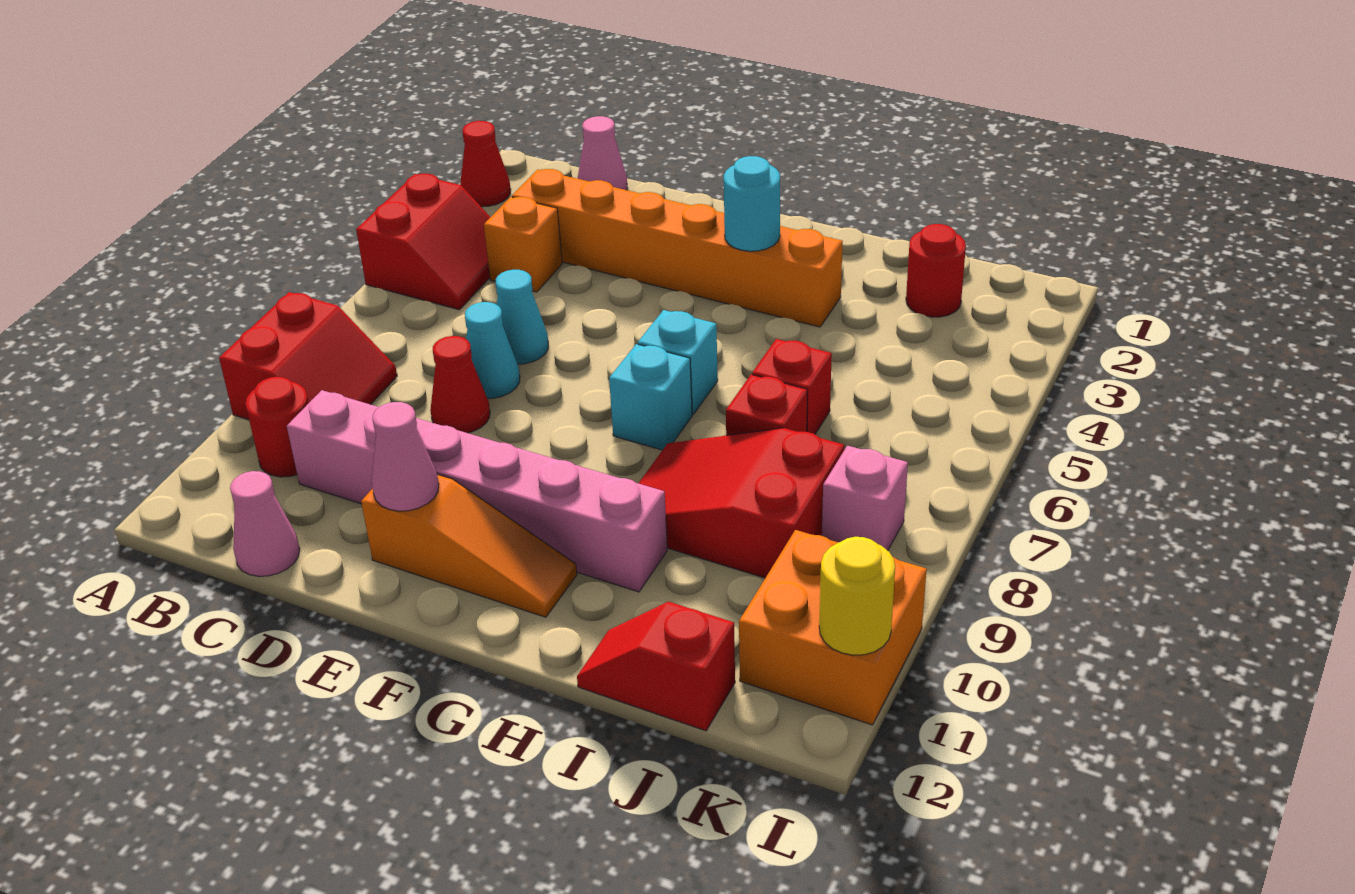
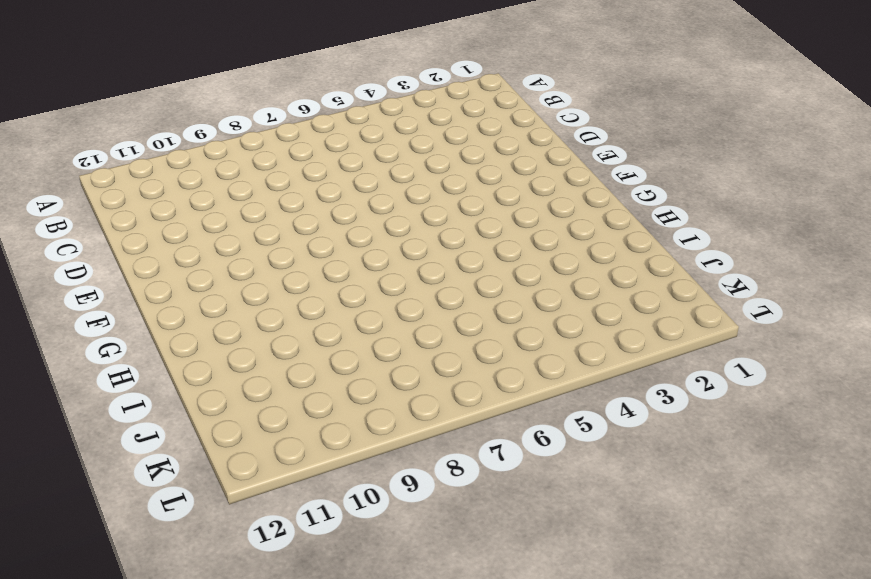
none -> red cone A2 level 1
none -> red slope A4:B5 level 1 top A
none -> red slope A8:B9 level 1 top A

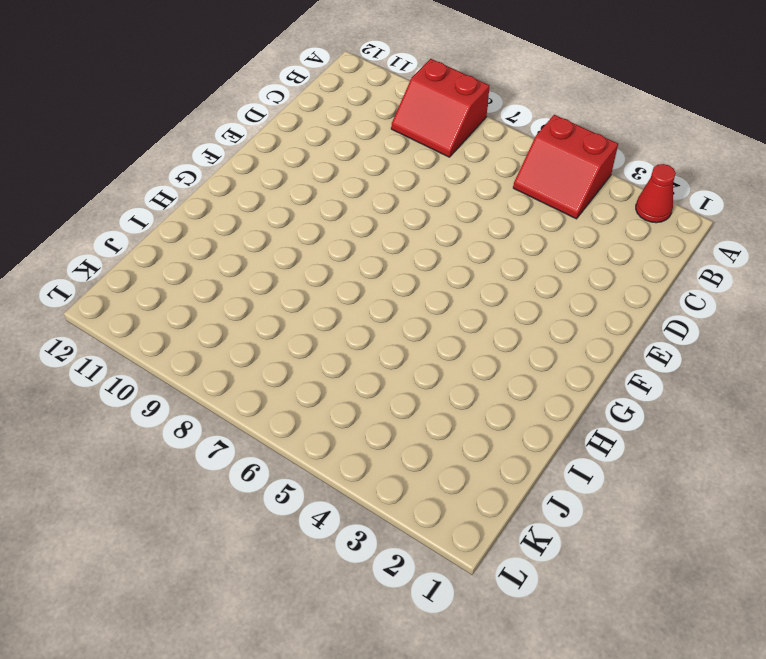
none -> red round brick B10 level 1
none -> pink cone C1 level 1
none -> orange brick C3:H3 level 1

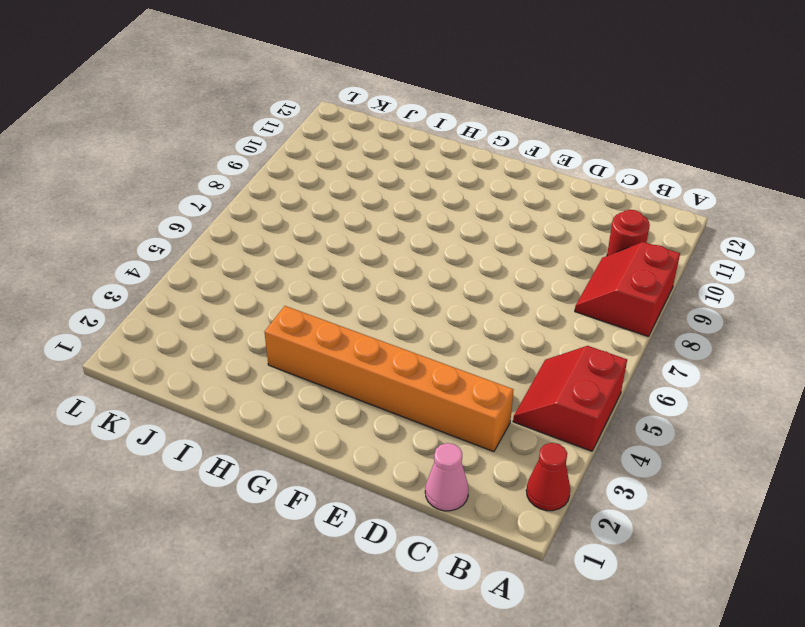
none -> orange brick C4 level 1
none -> pink brick C10:H10 level 1
none -> pink cone C12 level 1

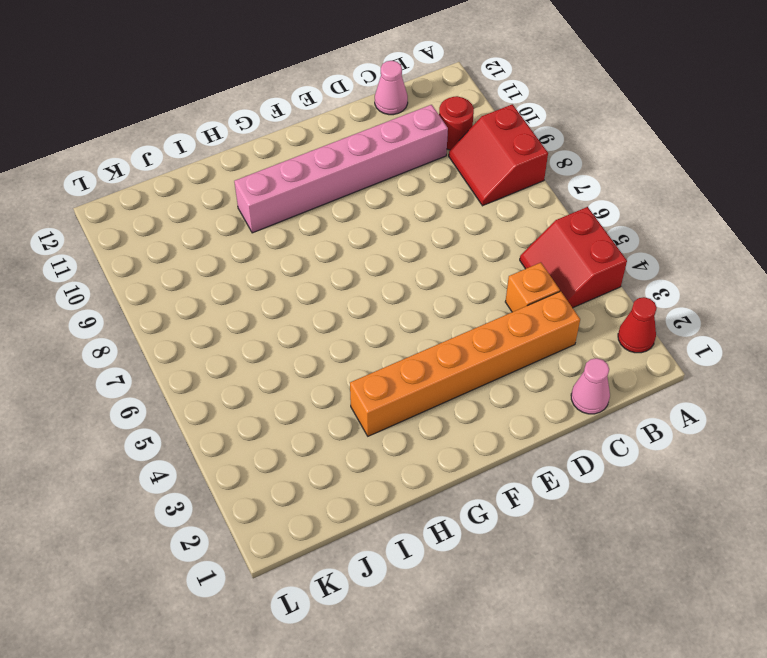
none -> cyan cone D6 level 1
none -> cyan cone D7 level 1
none -> red cone D8 level 1

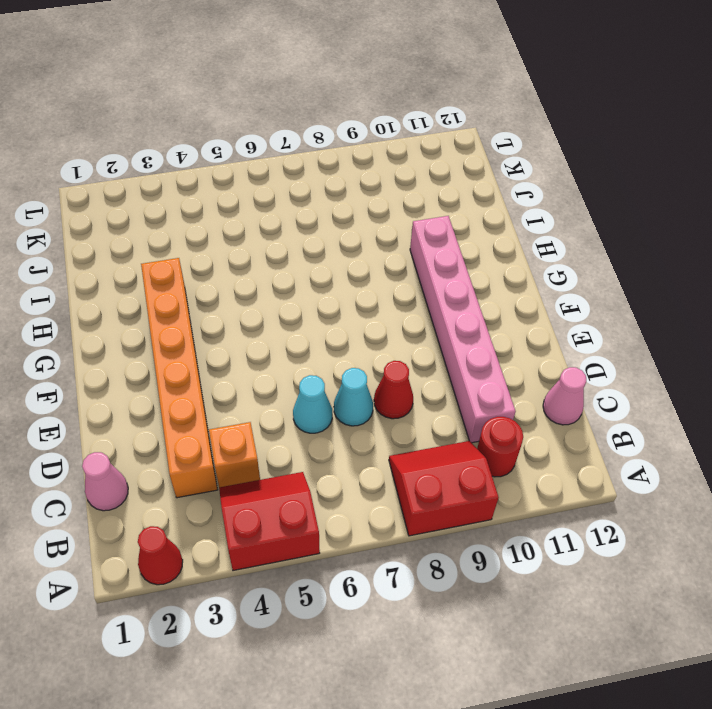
none -> orange slope E11:G11 level 1 top E
none -> cyan brick G6 level 1
none -> cyan brick G7 level 1

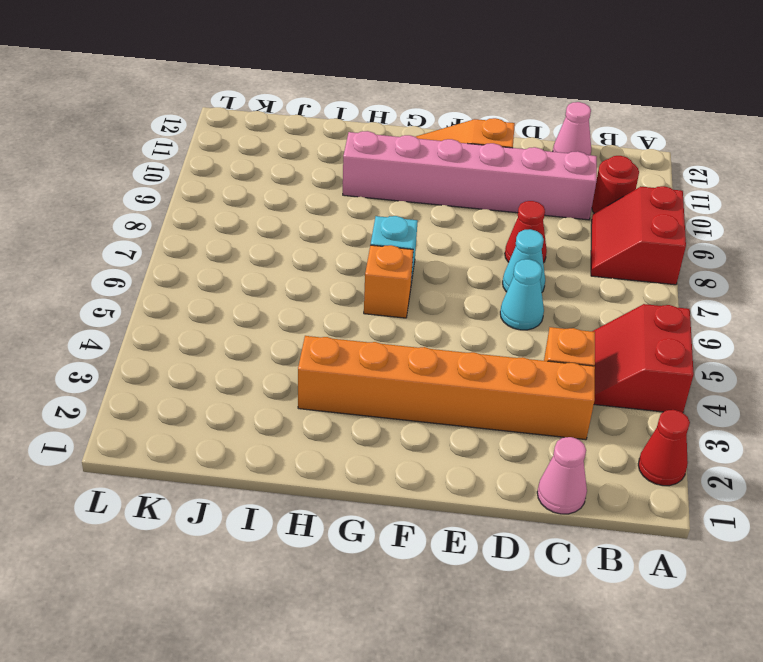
orange brick G6 level 1 -> cyan brick G6 level 1
none -> red slope H8:J9 level 1 top J
none -> red brick I6 level 1
none -> red brick I7 level 1

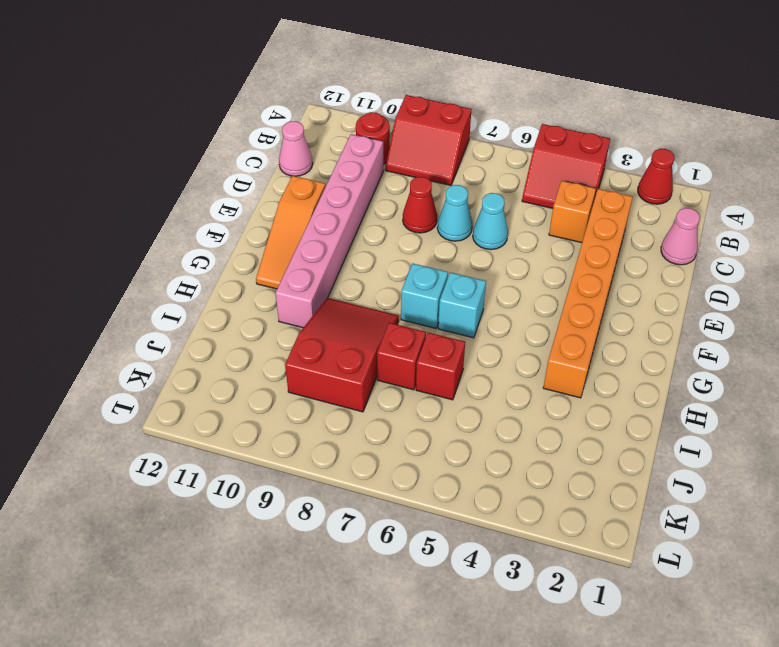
none -> red slope I12:J12 level 1 top J
none -> red round brick J2 level 1
none -> pink brick K8 level 1

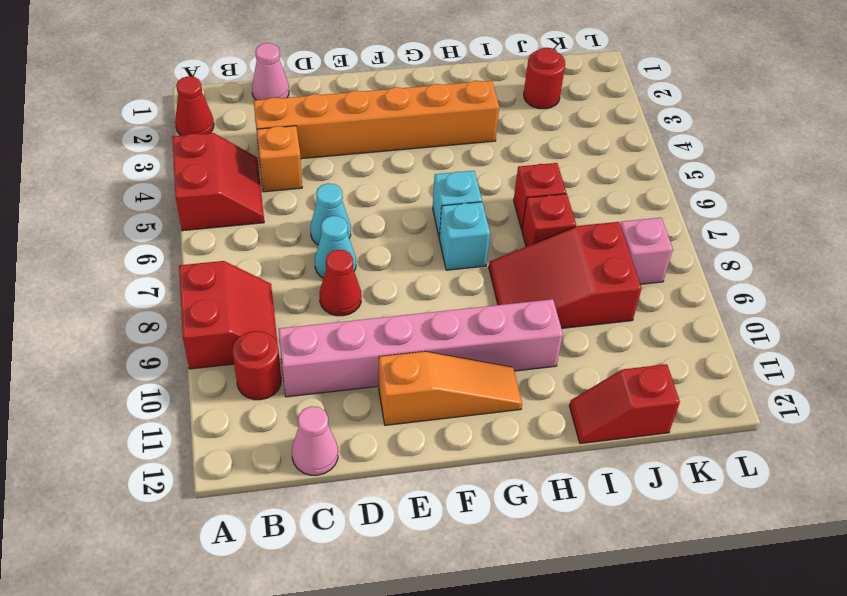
none -> orange brick K10:L11 level 1
none -> pink cone E11 level 2
none -> cyan round brick G3 level 2

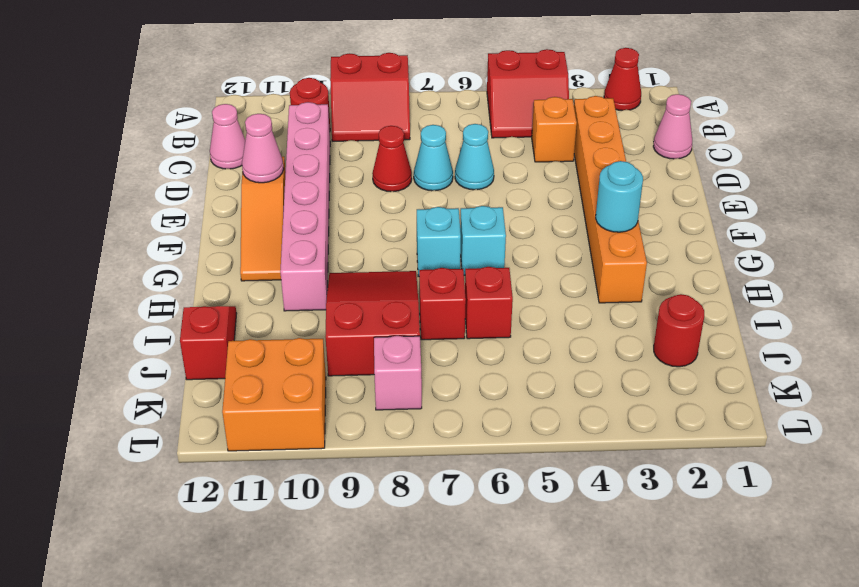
none -> yellow round brick L11 level 2

